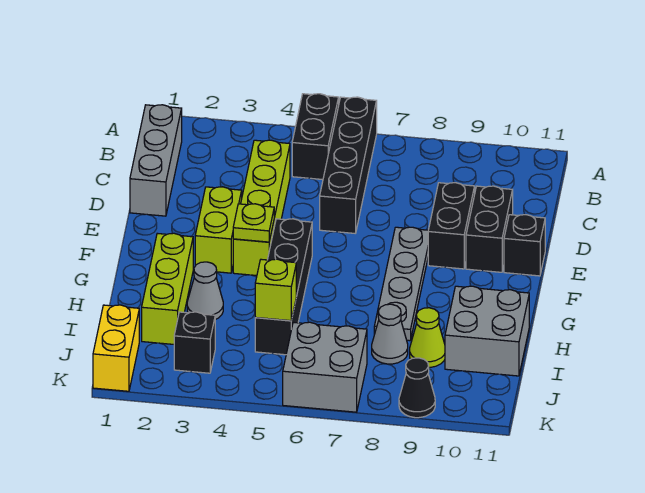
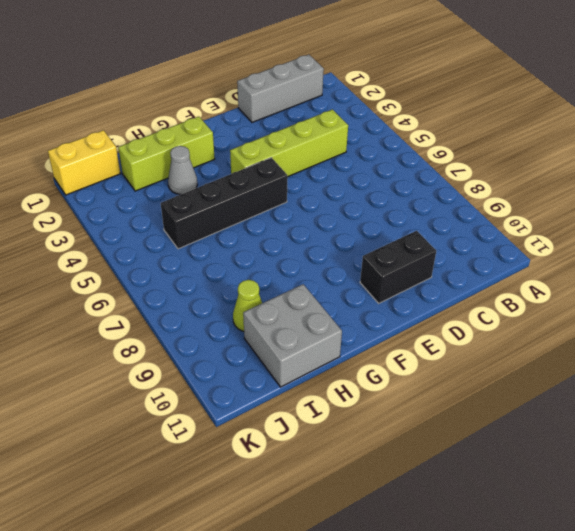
none -> black brick A5:B5 level 1
none -> black brick A6:D6 level 1
none -> black brick D9:E9 level 1

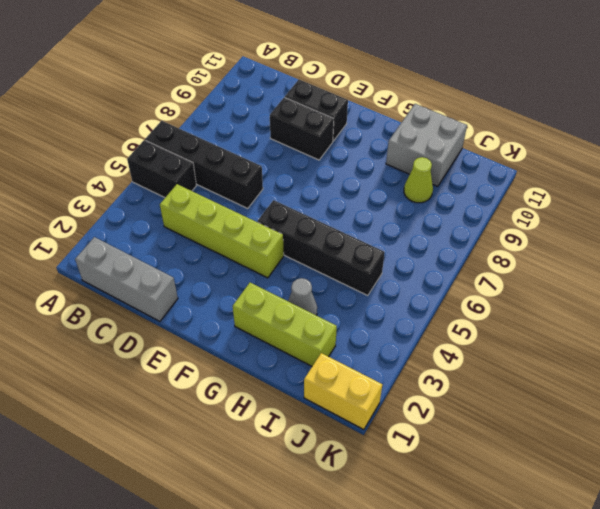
none -> lime brick E3:F3 level 1
none -> grey plate E8:H8 level 1
none -> black brick E11 level 1

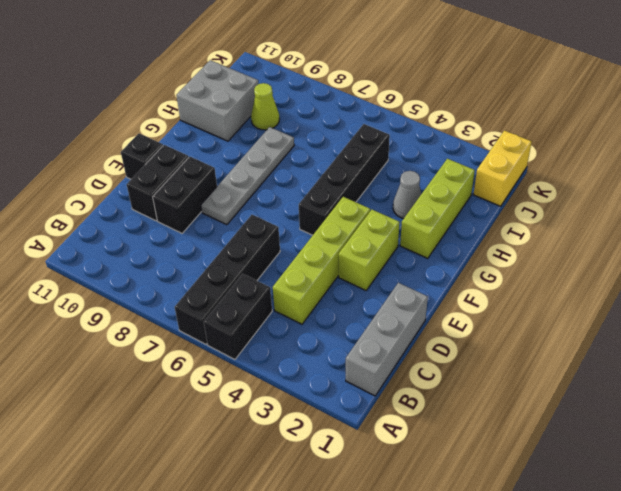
none -> grey cone I8 level 1
none -> black brick J3 level 1
none -> grey brick J6:K7 level 1

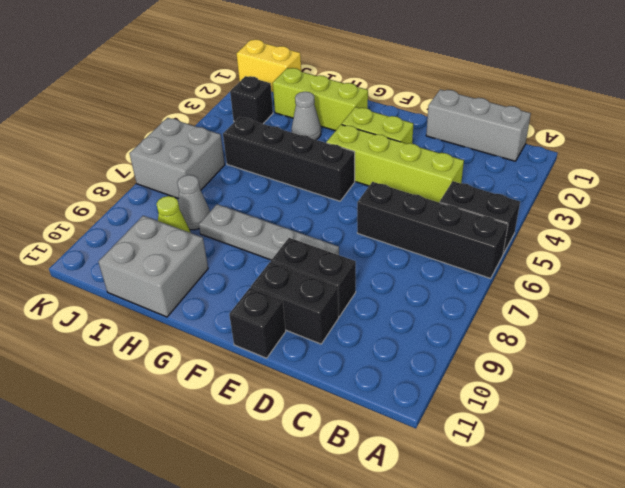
none -> black cone K9 level 1
none -> lime plate F4 level 2
none -> lime brick I5 level 2

